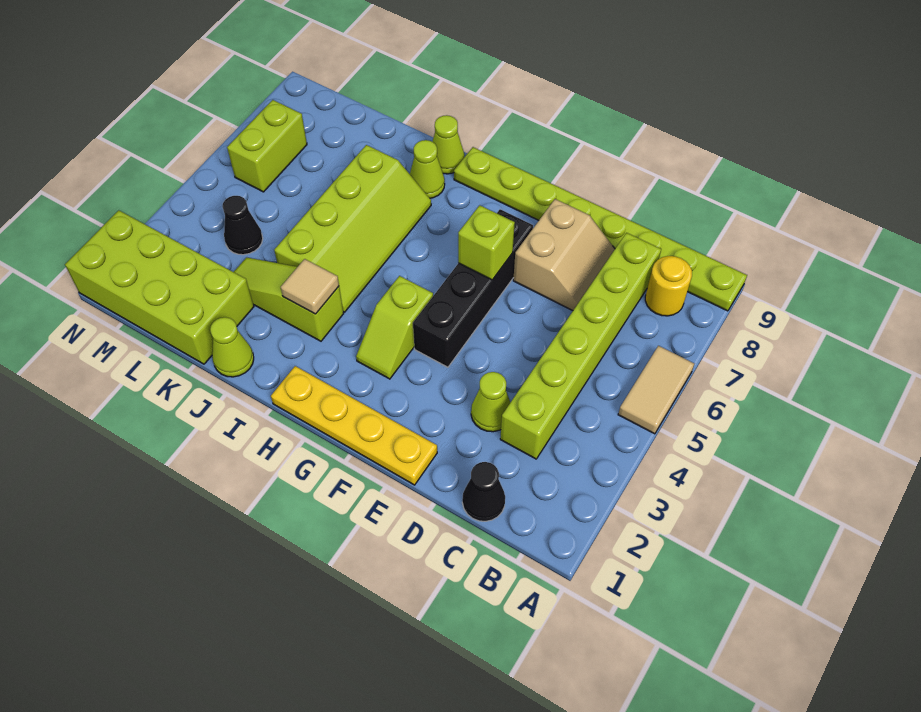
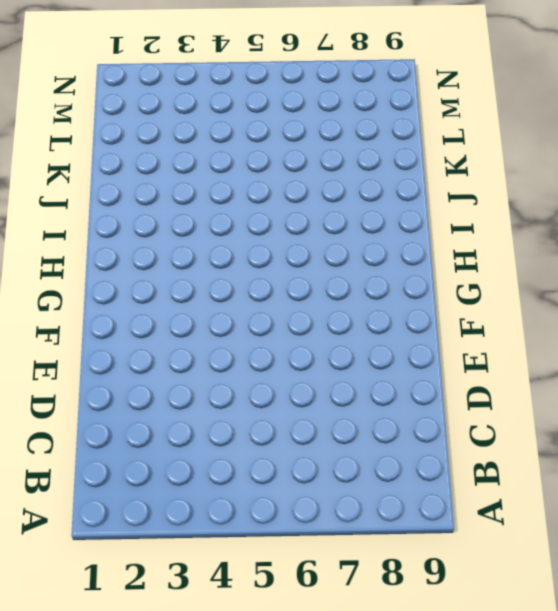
none -> tan tile A5:A6 level 1
none -> lime plate A9:H9 level 1
none -> yellow round brick B8 level 1

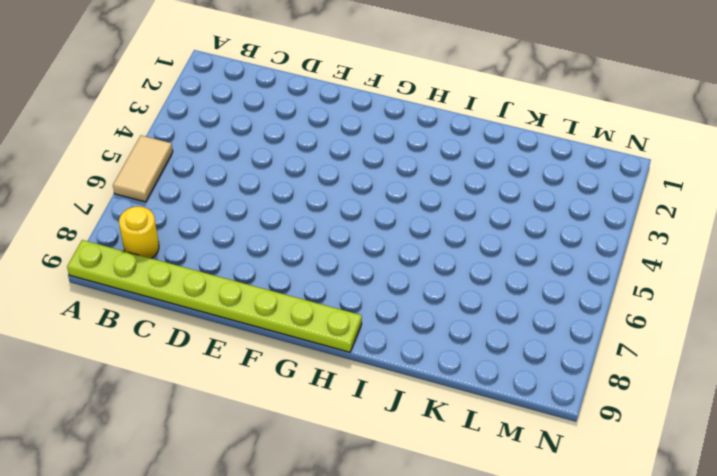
none -> black cone C1 level 1
none -> lime brick C3:C8 level 1
none -> lime cone D3 level 1

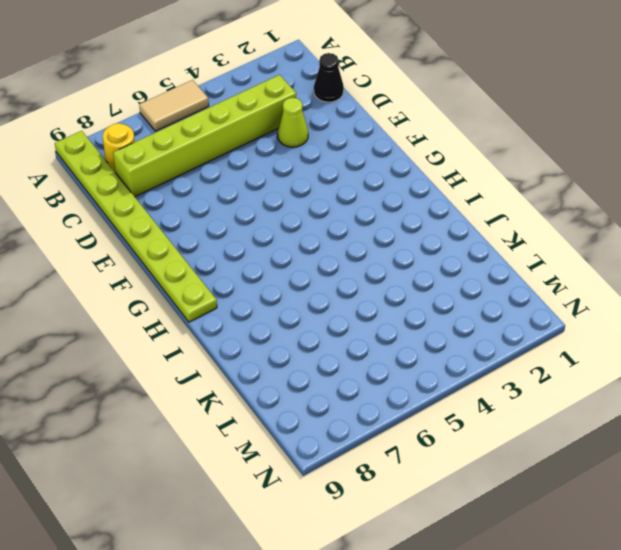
none -> tan slope D7:E8 level 1 top E
none -> yellow plate E1:H1 level 1
none -> black brick F4:F7 level 1

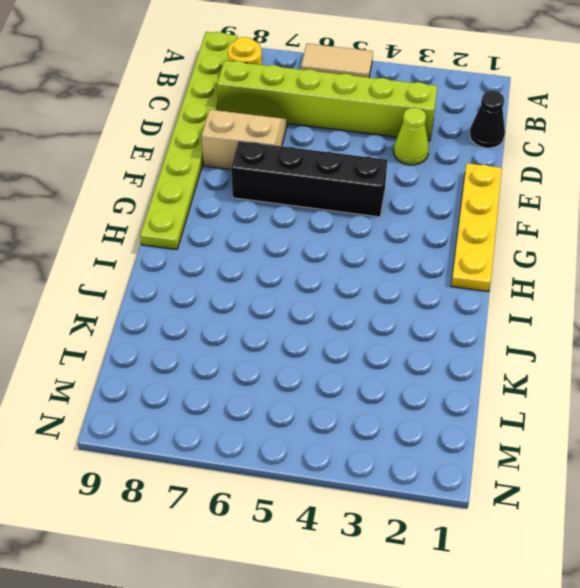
none -> lime slope G3:G4 level 1 top 4
none -> lime slope I3:K3 level 1 top I
none -> lime slope I4:J7 level 1 top J

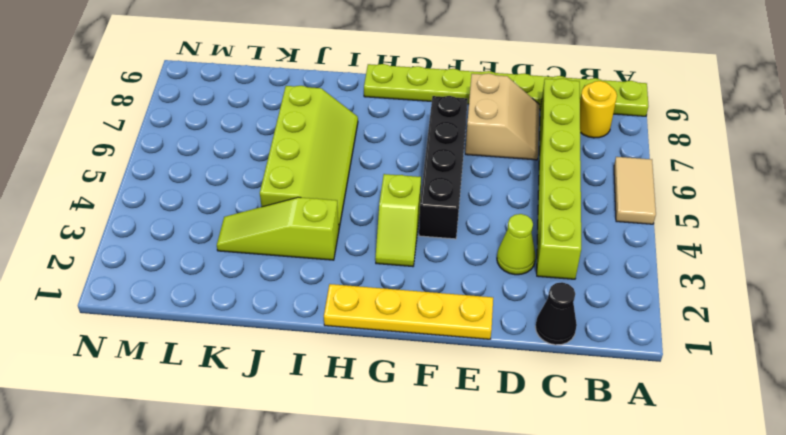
none -> lime cone I8 level 1
none -> lime cone I9 level 1
none -> lime cone J1 level 1

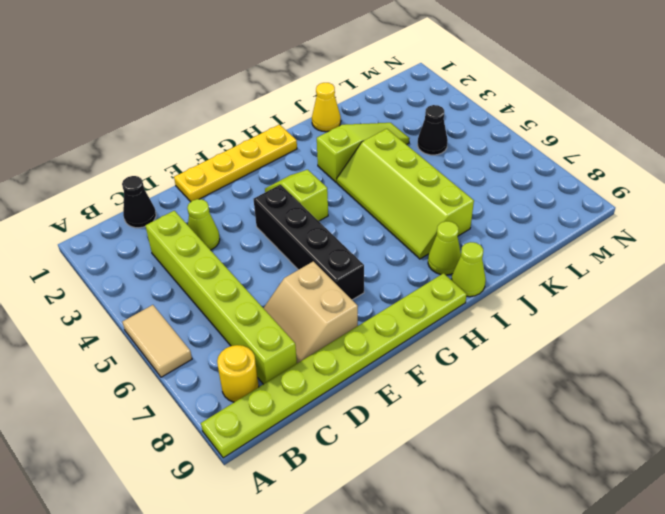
yellow cone J1 level 1 -> lime cone J1 level 1
none -> lime brick K1:N2 level 1
none -> lime brick M6:M7 level 1
none -> lime brick F6 level 2

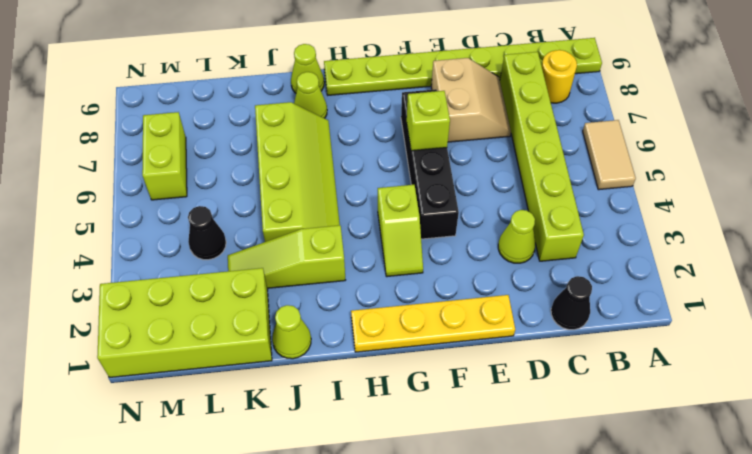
none -> tan tile I3 level 2

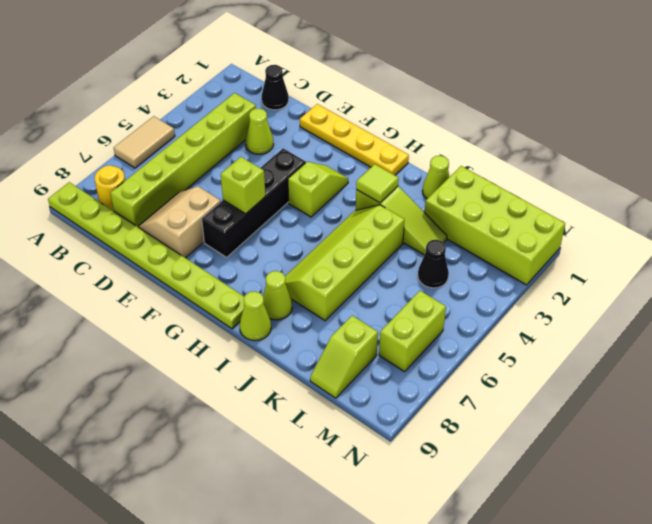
lime tile I3 level 2 -> tan tile I3 level 2
lime slope L8:L9 level 1 top 8 -> none

